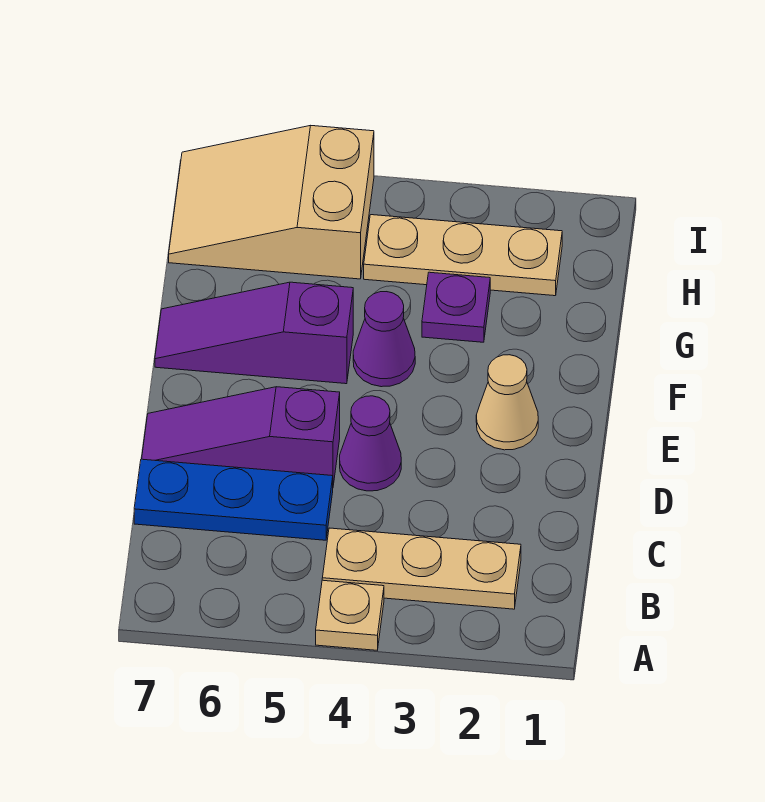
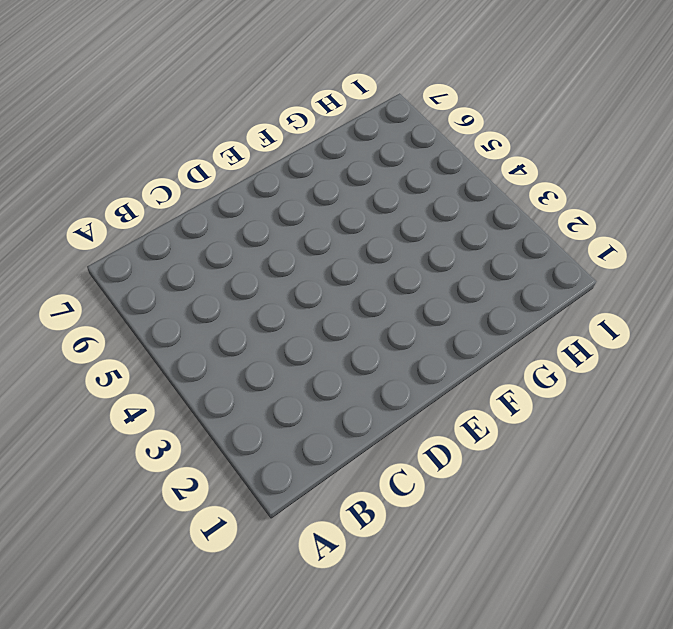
none -> tan plate A4 level 1
none -> tan plate B2:B4 level 1

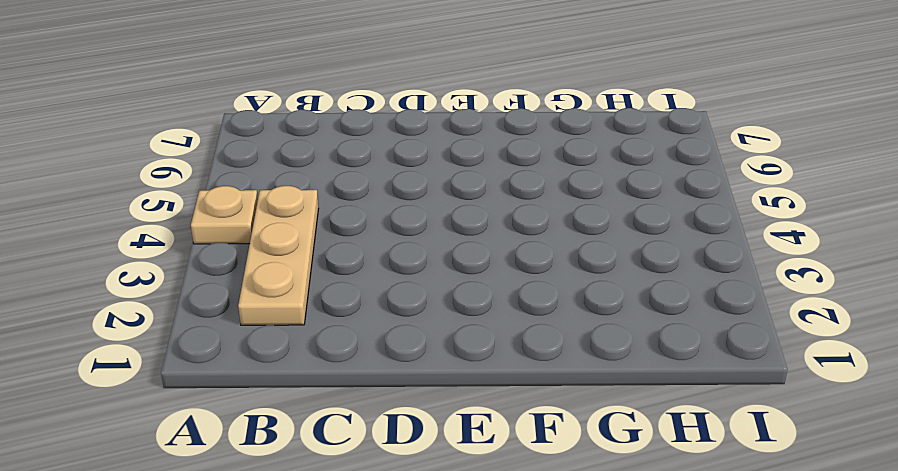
none -> blue plate C5:C7 level 1
none -> purple cone D4 level 1

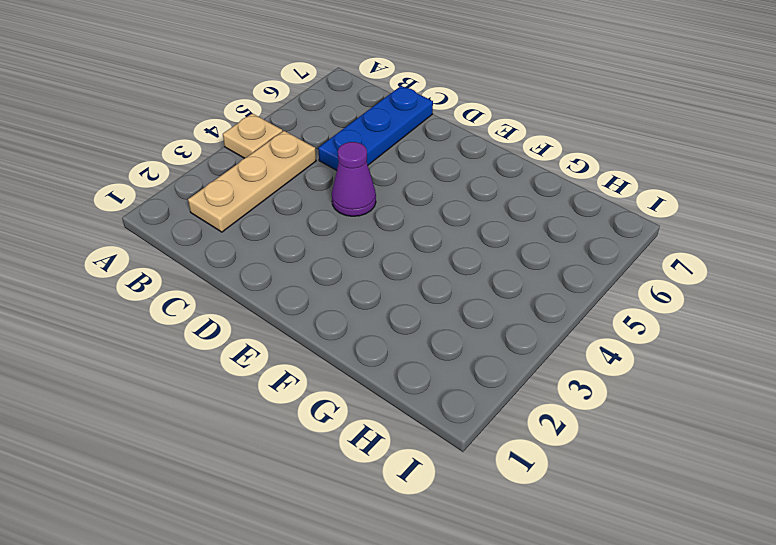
none -> purple slope D5:D7 level 1 top 5
none -> tan cone E2 level 1

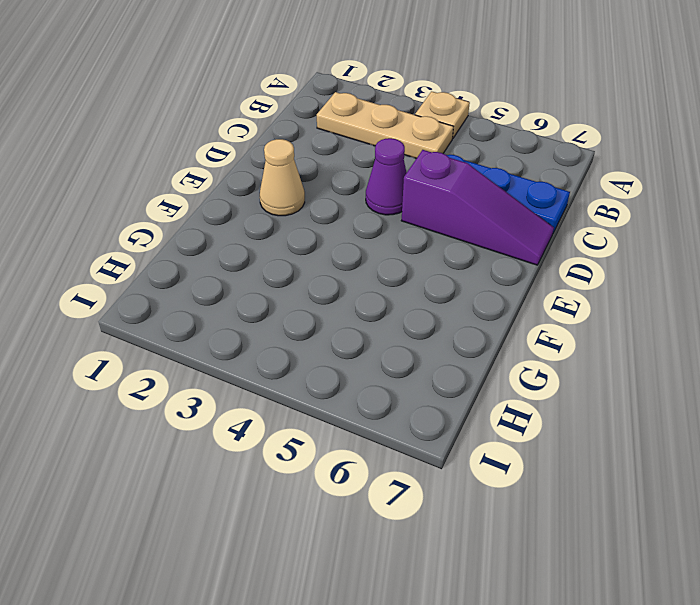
none -> purple cone F4 level 1
none -> purple slope F5:F7 level 1 top 5

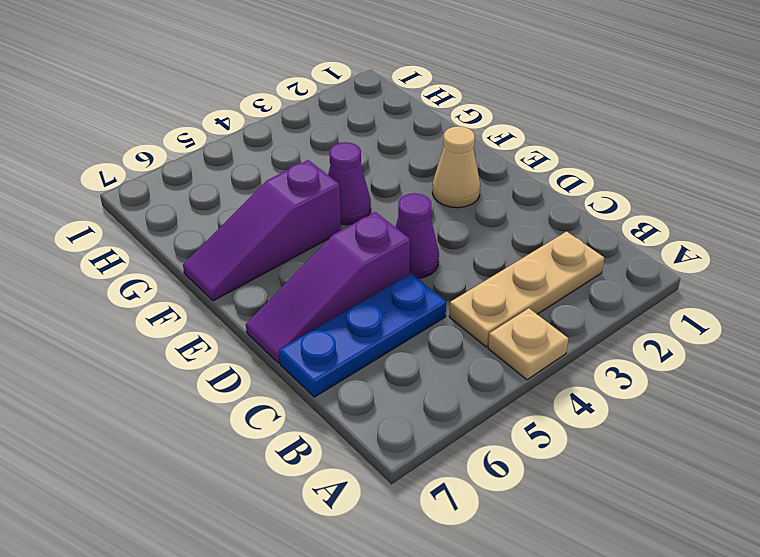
none -> purple plate G3 level 1
none -> tan plate H2:H4 level 1

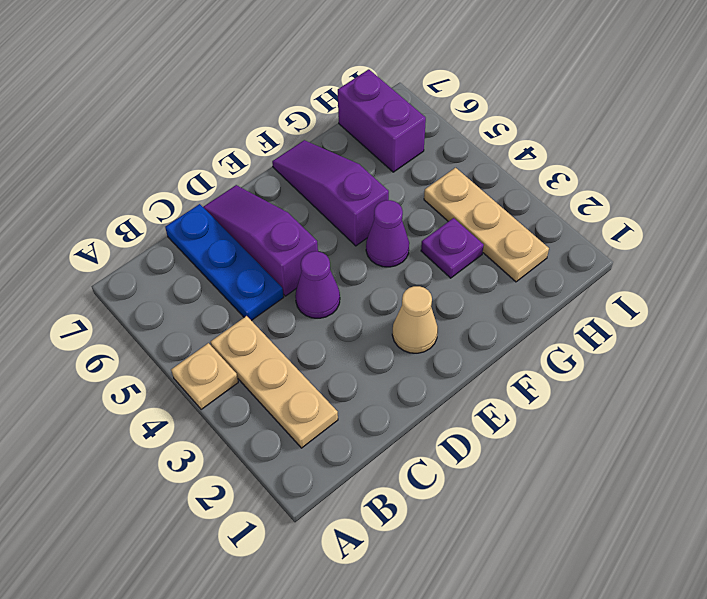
purple brick H6:H7 level 1 -> tan slope H5:I7 level 1 top 5

